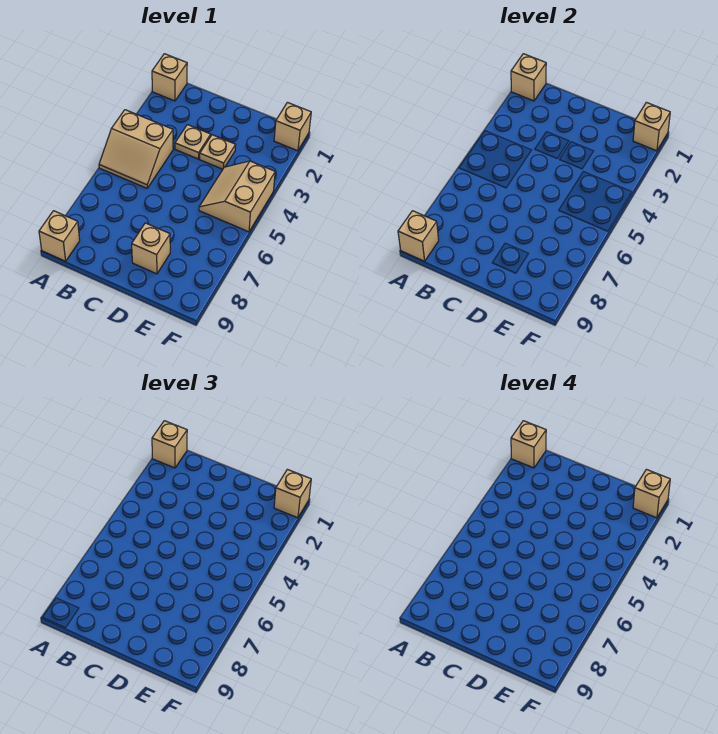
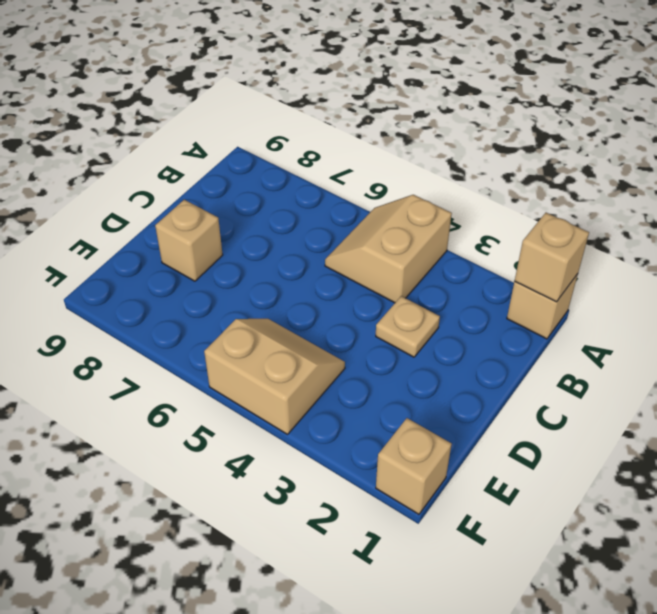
none -> tan brick A9 level 1
none -> tan plate D3 level 1
none -> tan brick A9 level 2

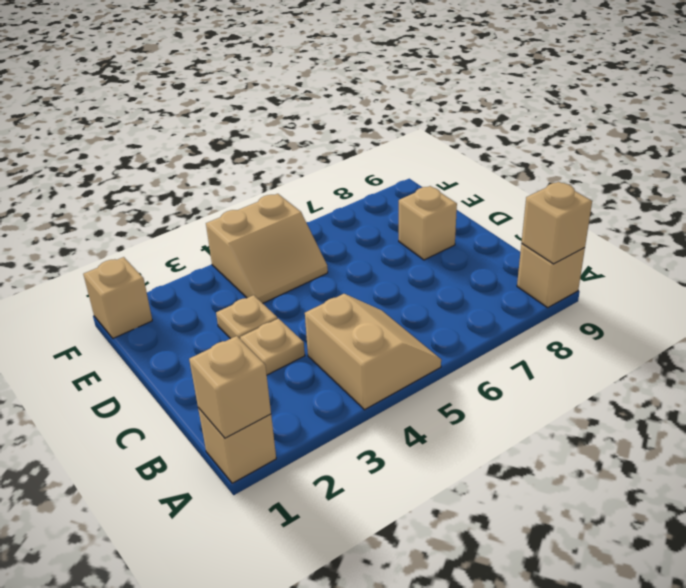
none -> tan brick F1 level 2
none -> tan brick A1 level 3
none -> tan brick F1 level 3

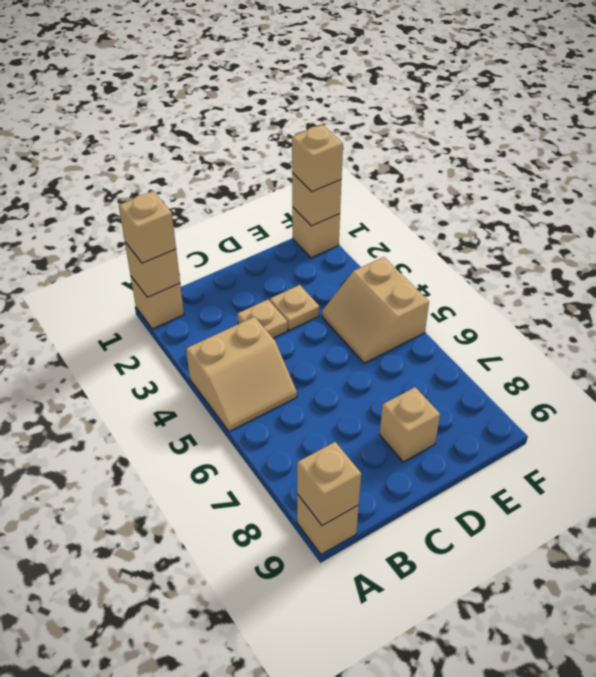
none -> tan brick A1 level 4
none -> tan brick F1 level 4

